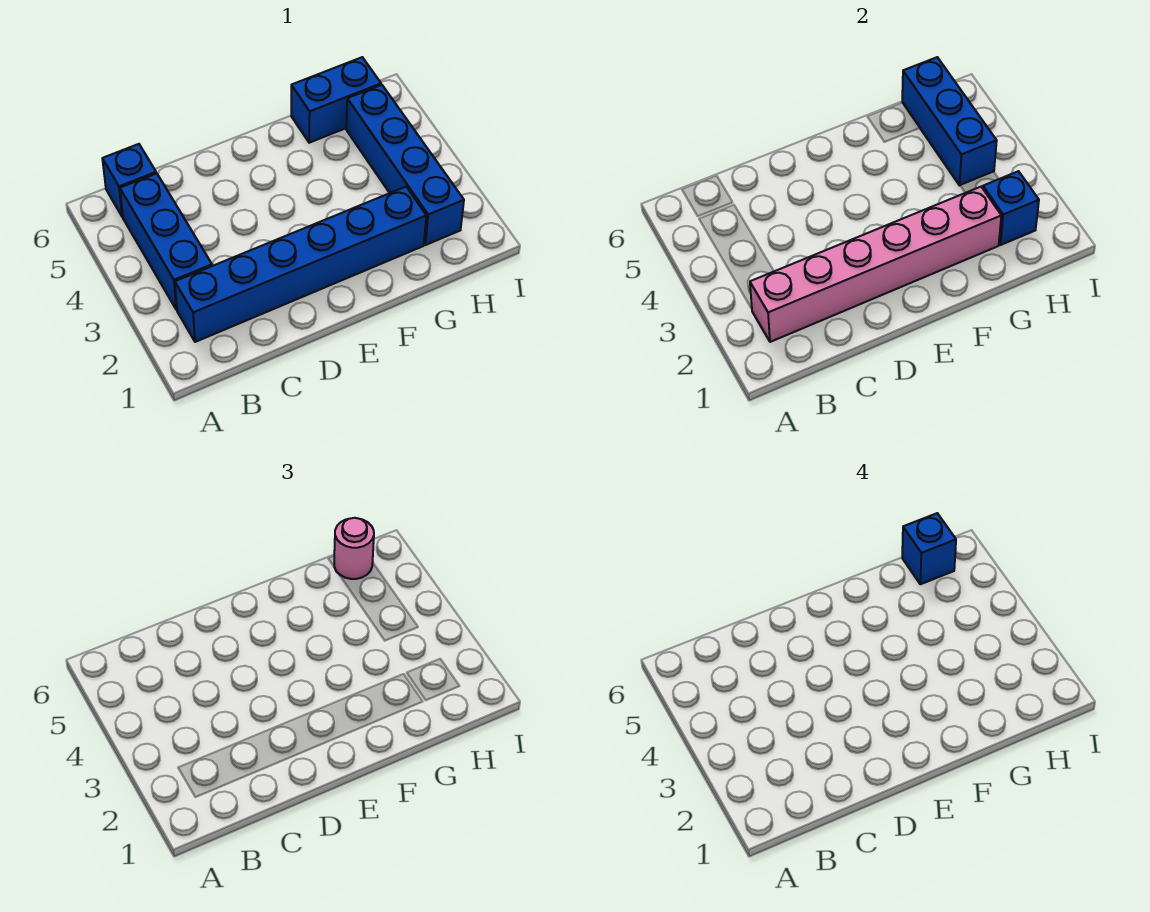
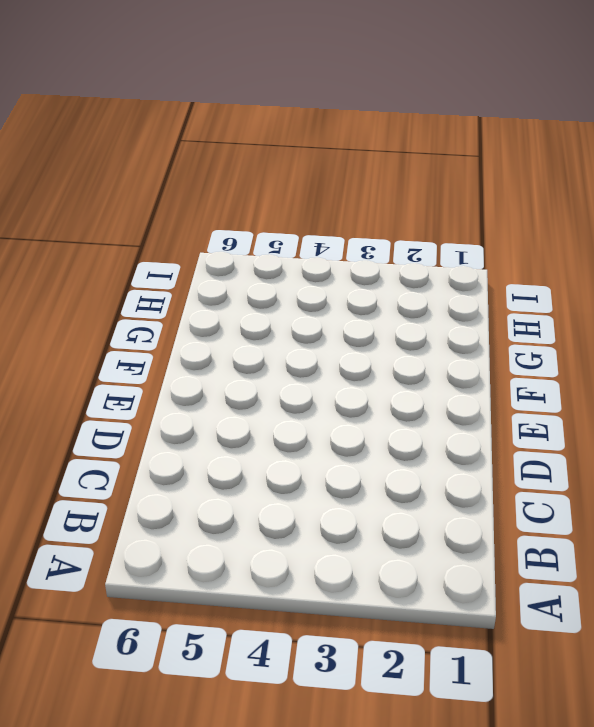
none -> blue brick B2:G2 level 1
none -> blue brick B3:B5 level 1

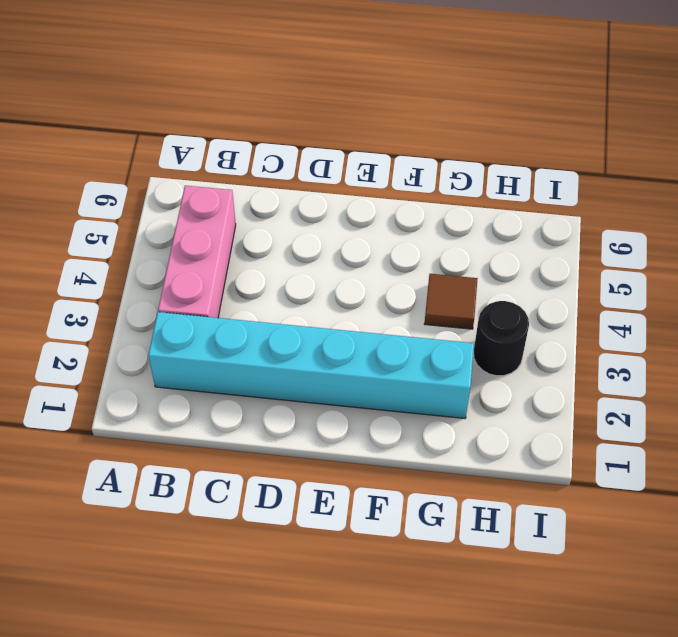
cyan brick B2:G2 level 1 -> blue brick B2:G2 level 1
pink brick B3:B5 level 1 -> blue brick B3:B5 level 1
brown tile G4 level 1 -> none
black round brick H3 level 1 -> blue brick H2:H5 level 1
none -> blue brick B6 level 1
none -> blue brick G6:H6 level 1

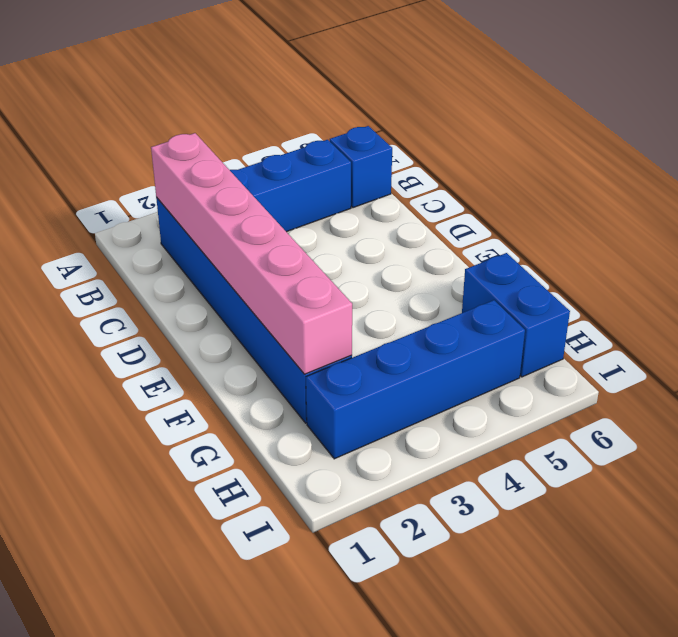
none -> blue brick H2 level 2
none -> blue brick H4:H6 level 2

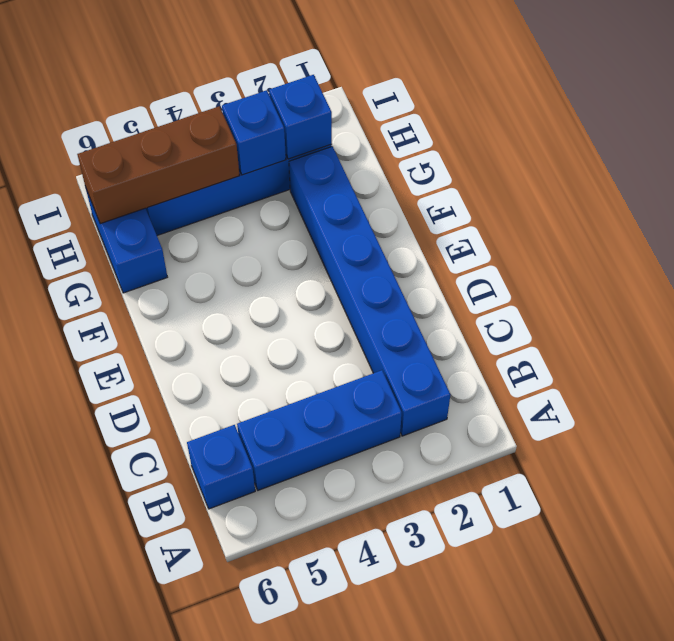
blue brick H3 level 2 -> blue brick H6 level 4
brown brick H4:H6 level 2 -> blue brick H4:H6 level 2
none -> pink brick B2:G2 level 2
none -> pink round brick H6 level 3

